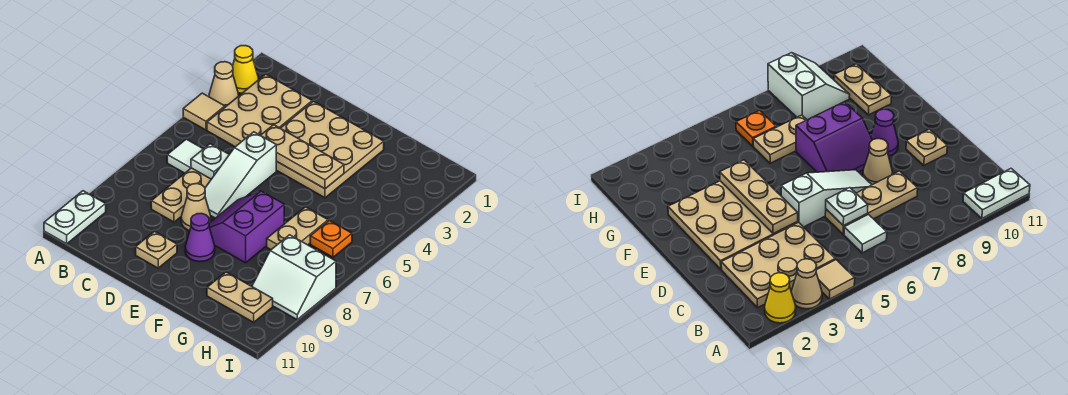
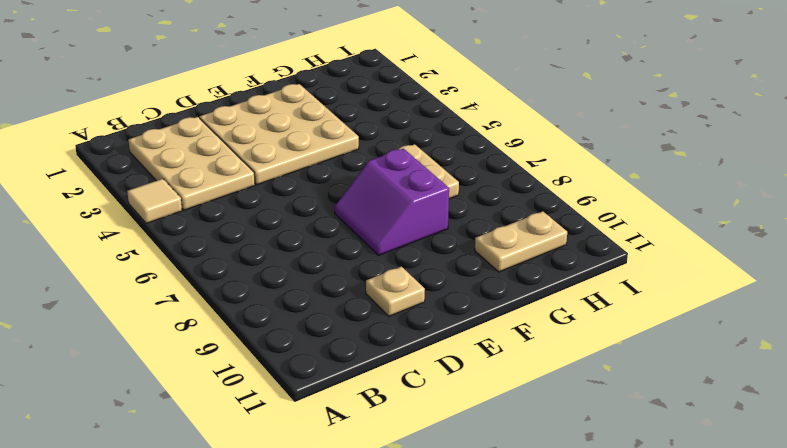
none -> yellow cone A2 level 1
none -> tan cone A3 level 1
none -> white plate A10:A11 level 1

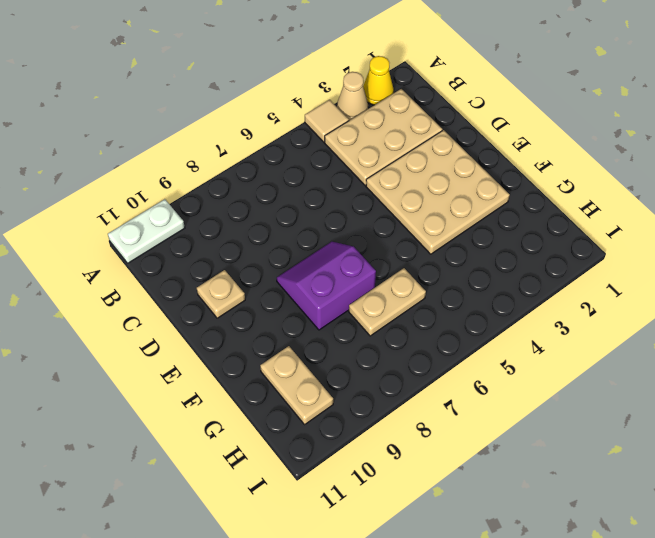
none -> white tile B6 level 1
none -> tan plate C6:C8 level 1
none -> white slope D5:D7 level 1 top 5

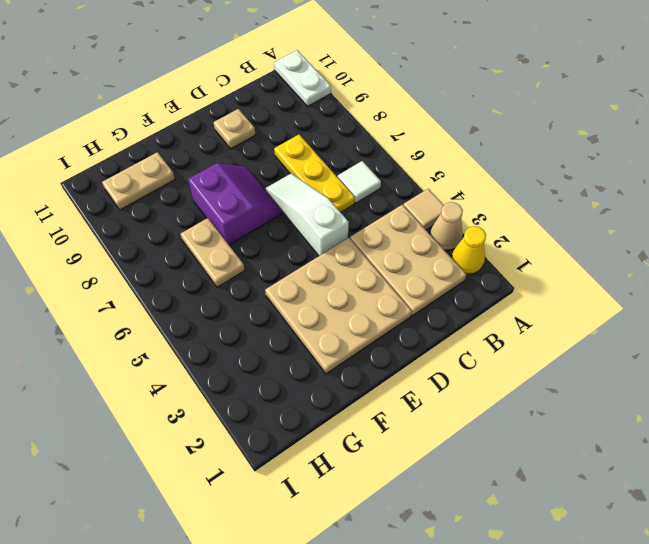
yellow plate C6:C8 level 1 -> tan plate C6:C8 level 1
none -> tan cone D8 level 1
none -> purple cone E9 level 1
none -> orange plate H6 level 1

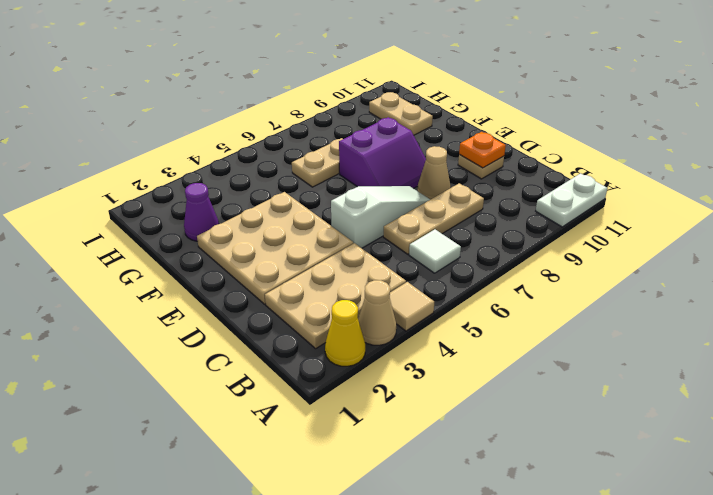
orange plate D10 level 2 -> orange plate H6 level 1
purple cone G2 level 1 -> purple cone E9 level 1
none -> white slope H8:I9 level 1 top 8
none -> white plate C6 level 2
none -> tan plate D4:F4 level 2

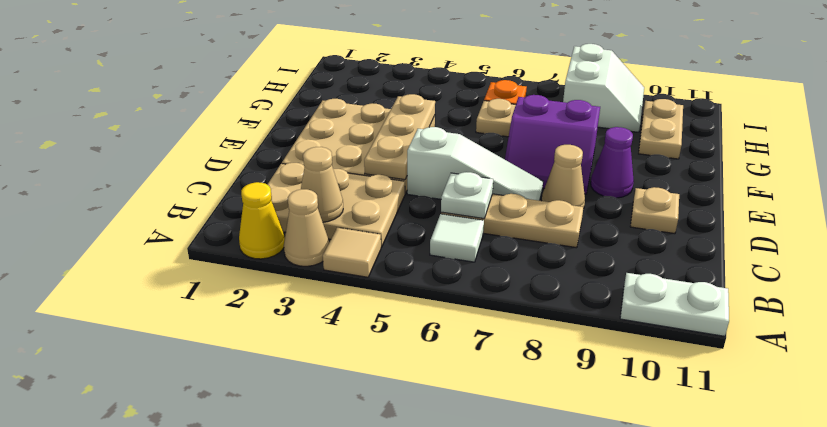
tan cone B3 level 2 -> none

